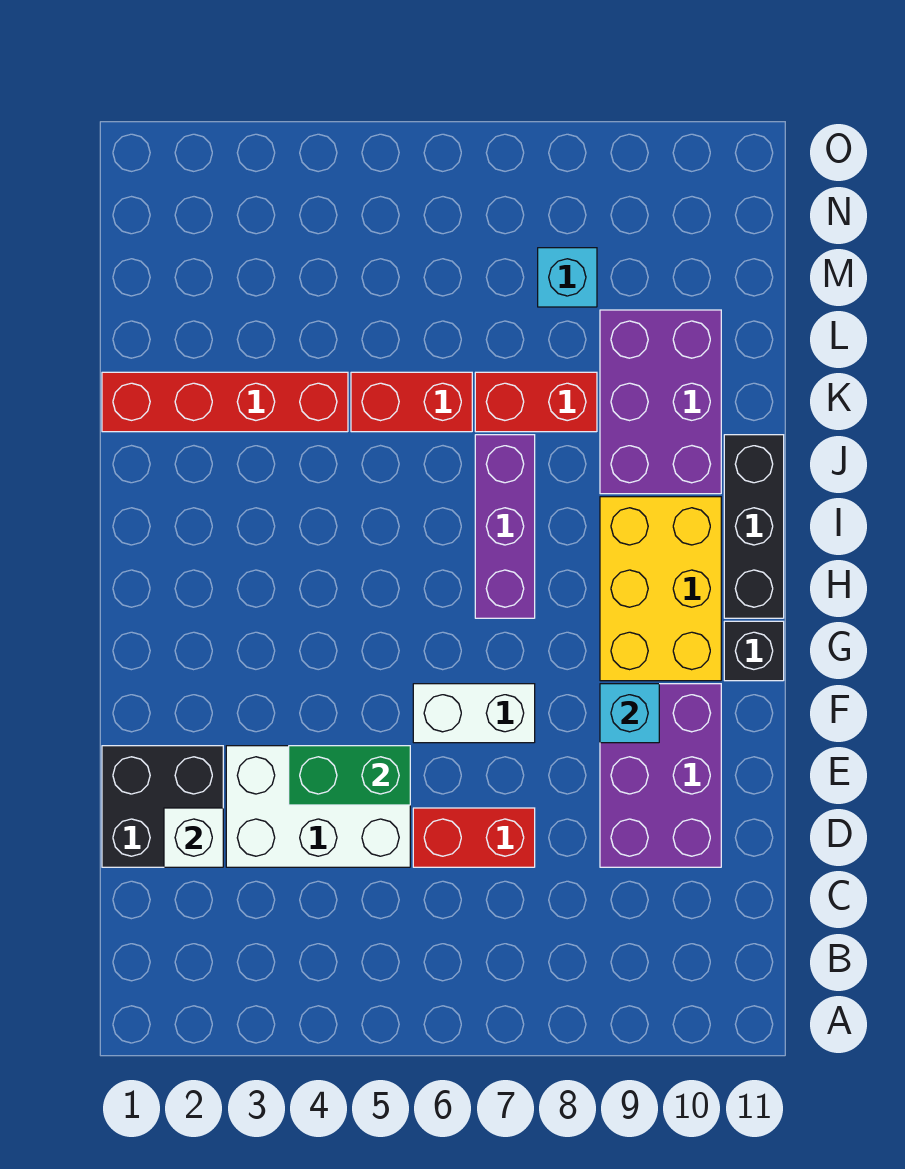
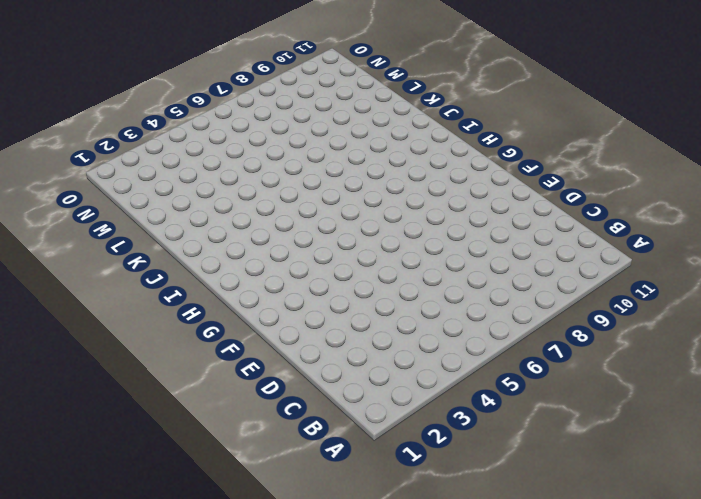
none -> black brick D1:E2 level 1
none -> white brick D3:E5 level 1
none -> red brick D6:D7 level 1

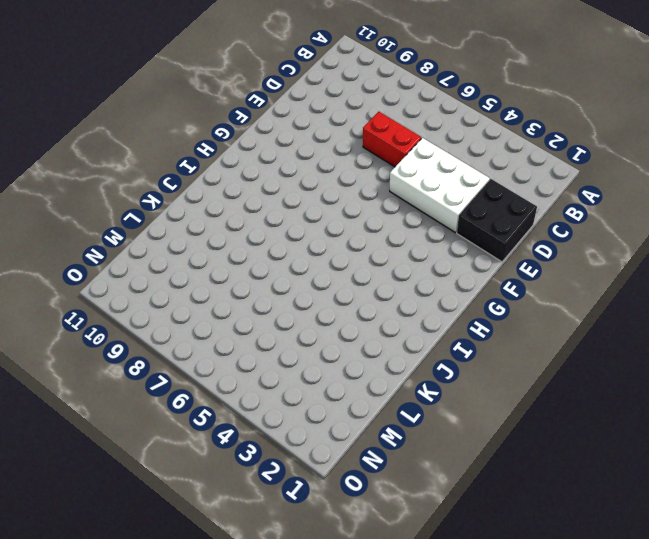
none -> purple brick D9:F10 level 1
none -> white brick F6:F7 level 1
none -> yellow brick G9:I10 level 1

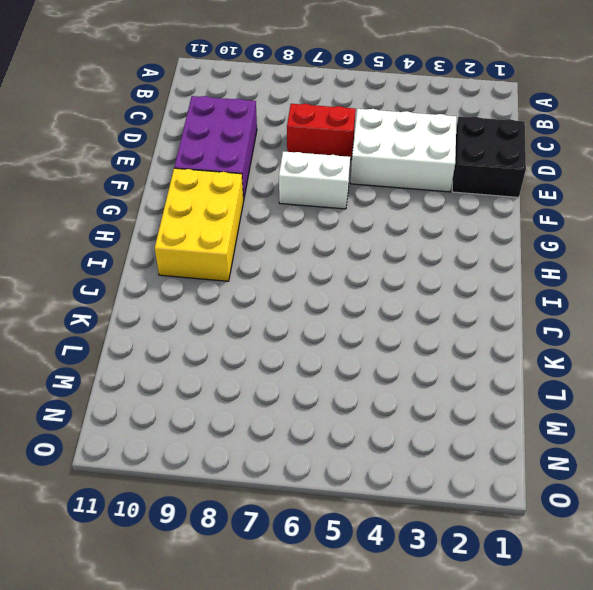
none -> black brick G11 level 1
none -> purple brick H7:J7 level 1
none -> black brick H11:J11 level 1

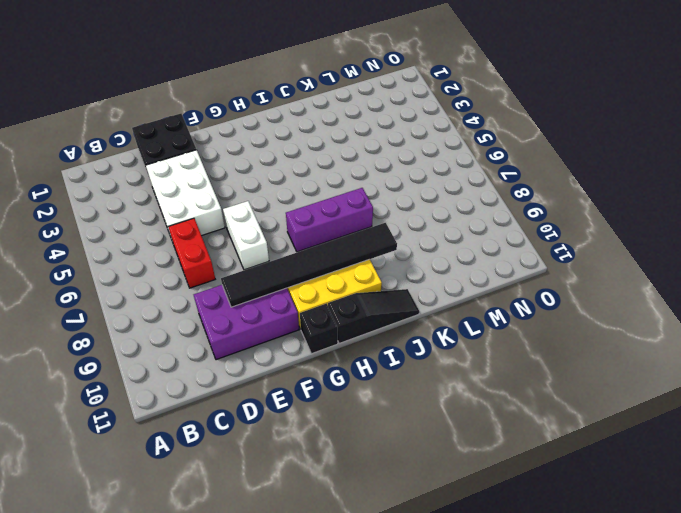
black tile E9:J9 level 2 -> cyan brick F9 level 2
black slope H11:J11 level 1 top H -> black brick H11:J11 level 1
none -> purple brick J9:L10 level 1
none -> red brick K1:K4 level 1
none -> red brick K5:K6 level 1

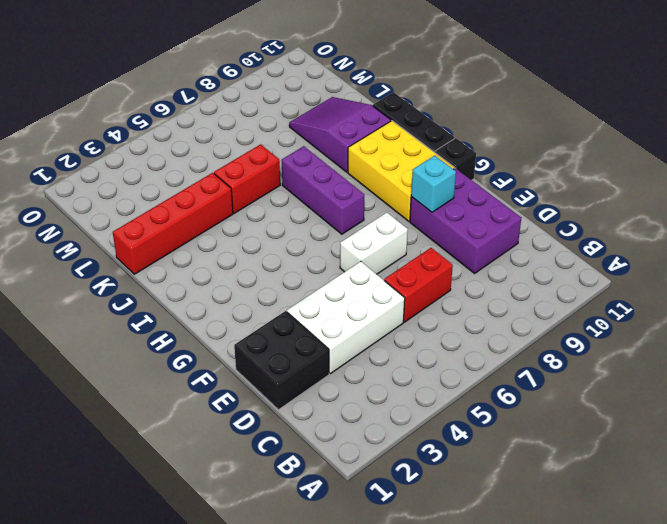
purple slope J9:L10 level 1 top J -> purple brick J9:L10 level 1
none -> red brick K7:K8 level 1
none -> cyan brick M8 level 1
none -> white brick D2 level 2

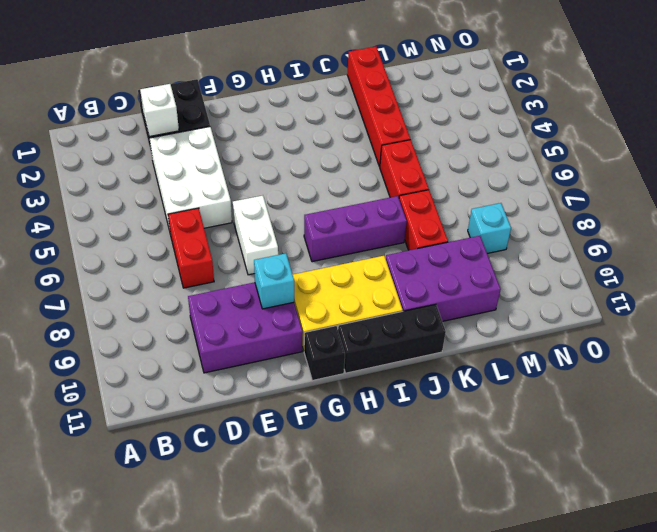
none -> green brick E4:E5 level 2

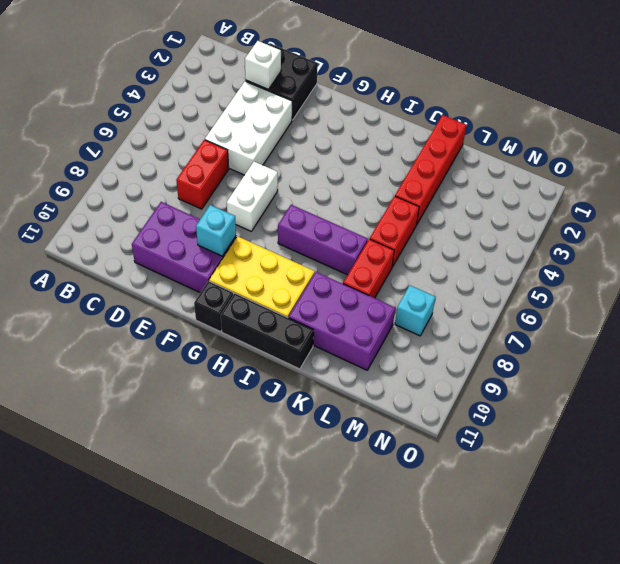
none -> green brick E4:E5 level 2

